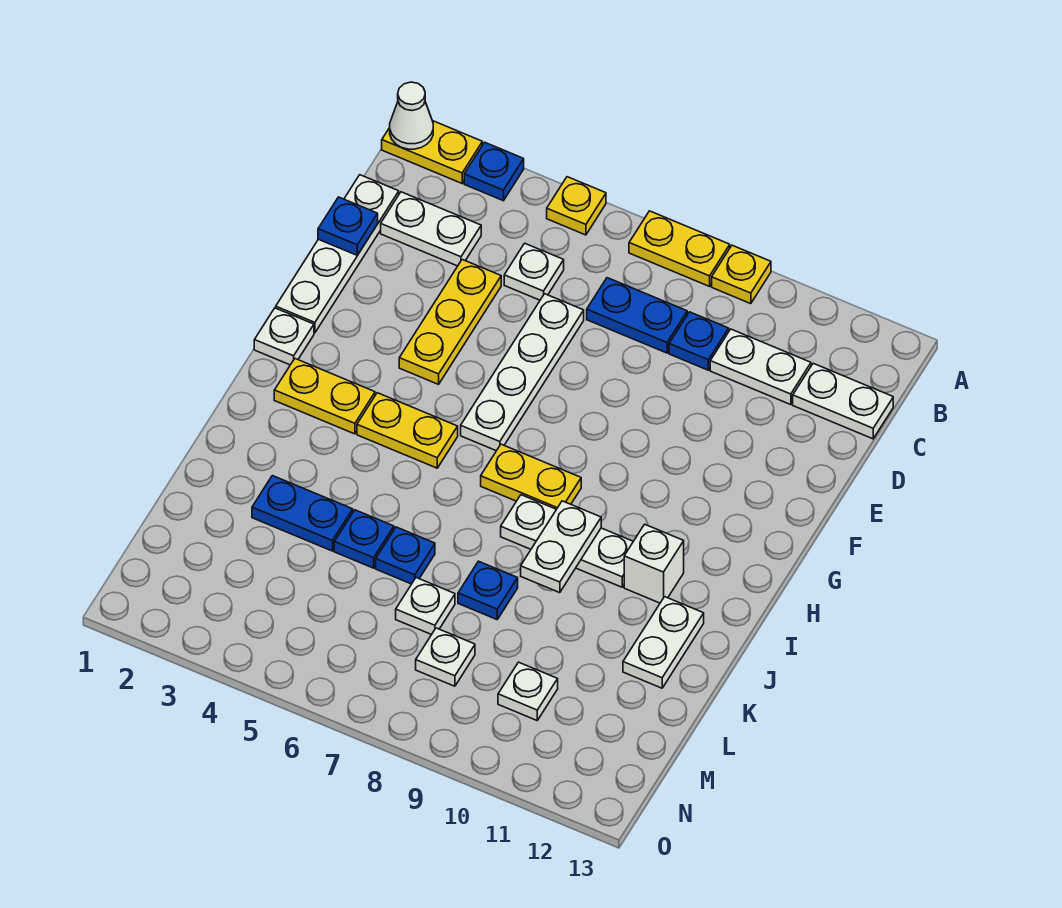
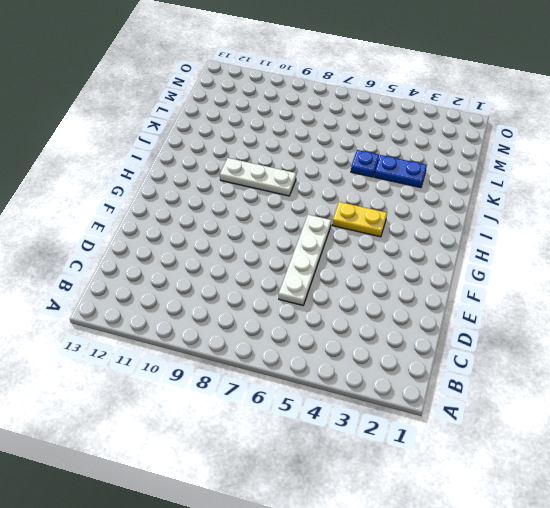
none -> yellow plate A1:A2 level 1
none -> blue plate A3 level 1
none -> yellow plate A5 level 1
none -> yellow plate A7:A8 level 1

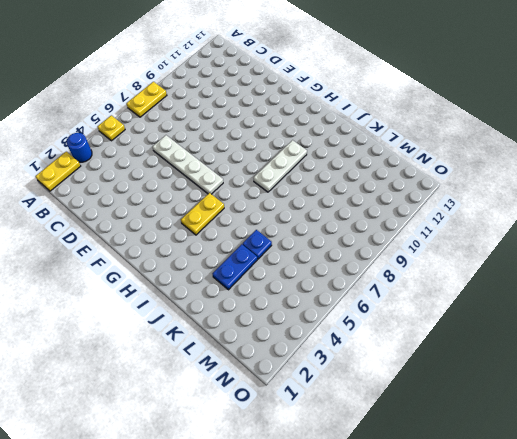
blue round brick A3 level 1 -> blue plate A3 level 1
none -> yellow plate A9 level 1
none -> white plate C1:F1 level 1
none -> white plate C2:C3 level 1
none -> white plate C5 level 1

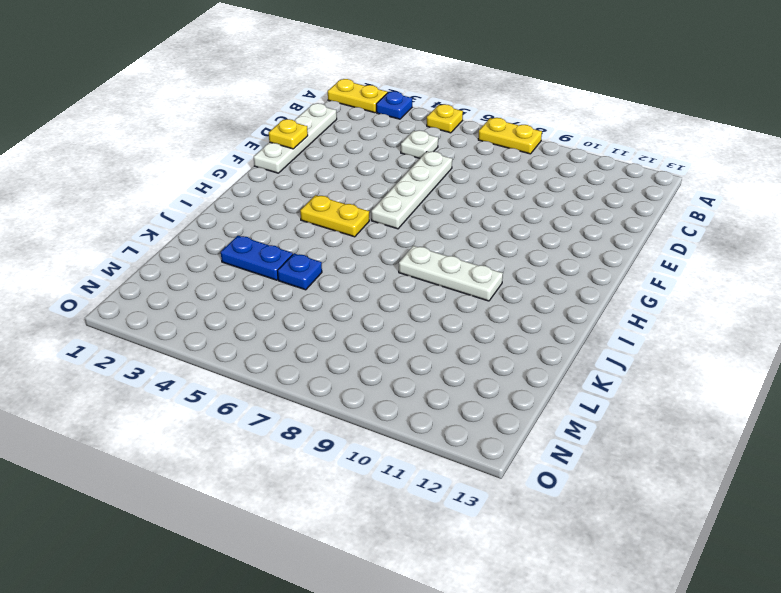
yellow plate E1 level 2 -> yellow plate A9 level 1
none -> white plate C2:C3 level 1
none -> blue plate C7:C8 level 1
none -> blue plate C9 level 1
none -> white plate C10:C11 level 1

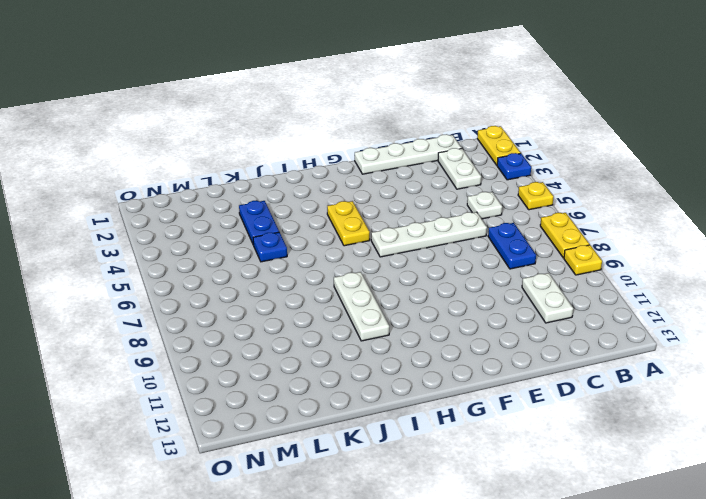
none -> blue plate C9 level 1
none -> white plate C12:C13 level 1
none -> yellow plate D4:F4 level 1
none -> white plate G1 level 1

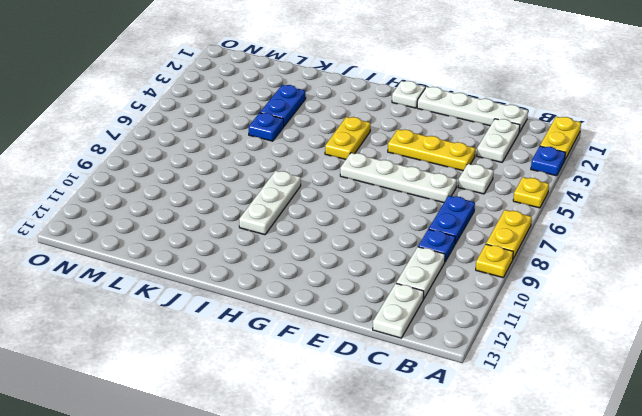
none -> yellow plate H2:H3 level 1
none -> yellow plate H7:H8 level 1
none -> white brick I11 level 1
none -> white plate J12:K12 level 1

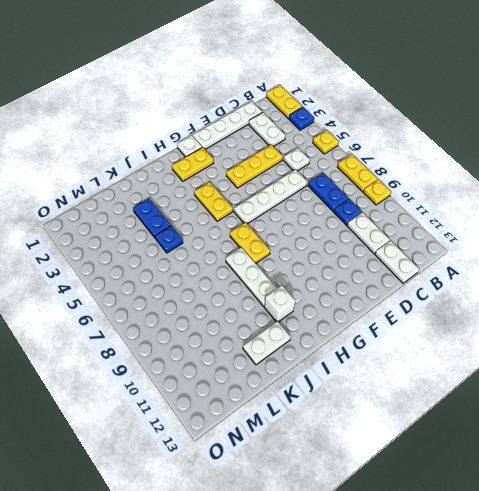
yellow plate G2:H2 level 1 -> yellow plate H2:H3 level 1
none -> blue plate K6 level 1
none -> blue plate K8 level 1
none -> white plate L7 level 1
none -> white plate M8 level 1

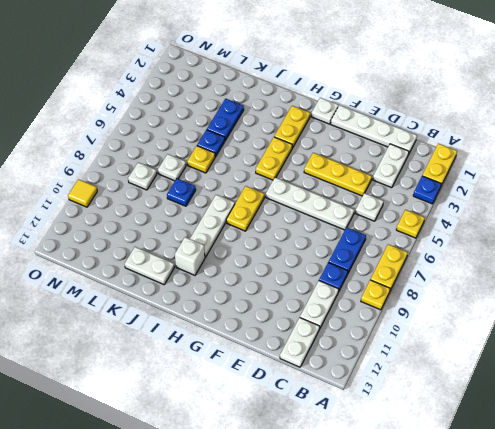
yellow plate K6 level 1 -> blue plate K6 level 1
yellow tile O10 level 1 -> none
none -> white plate M10 level 1
none -> white cone A1 level 2
none -> blue plate D1 level 2
none -> white plate I9:J9 level 2

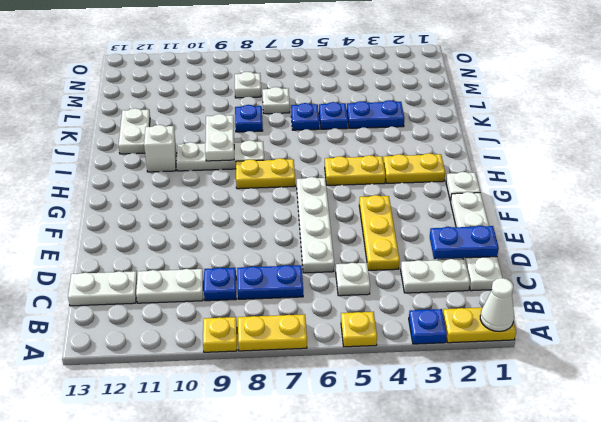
blue plate D1:D2 level 2 -> blue plate D1 level 2
none -> white plate M10 level 1

